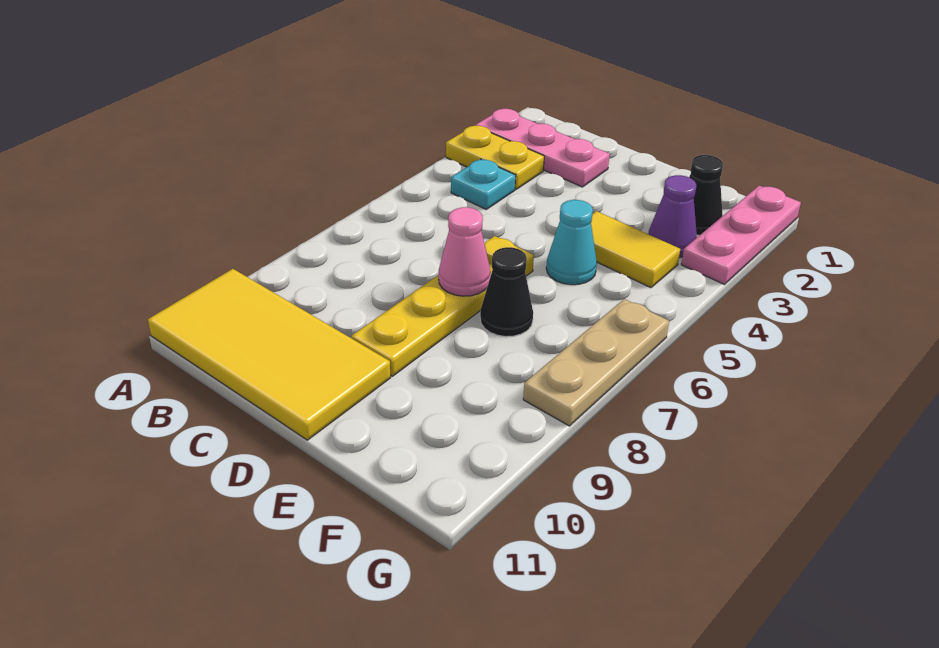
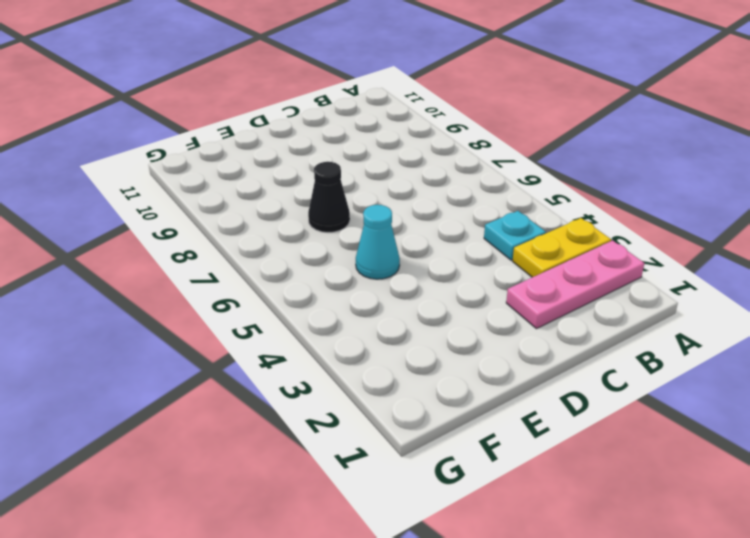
none -> yellow tile A10:D11 level 1
none -> yellow plate D6:D9 level 1
none -> yellow tile E4:F4 level 1

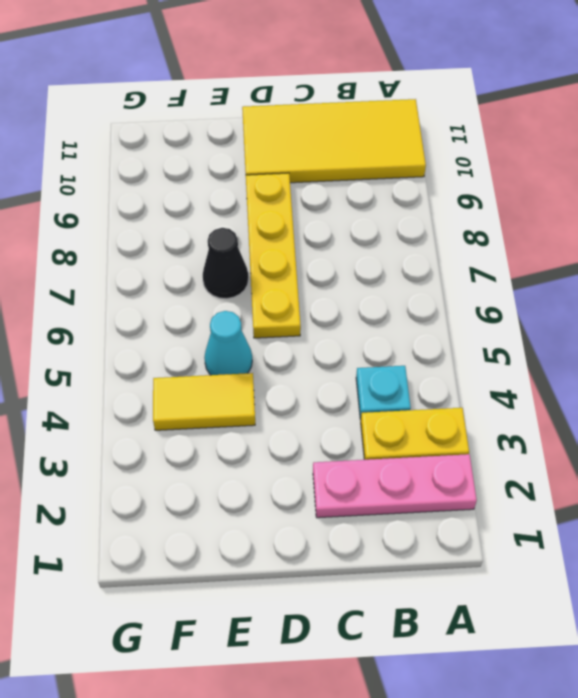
none -> black cone F2 level 1
none -> purple cone F3 level 1
none -> pink plate G1:G3 level 1

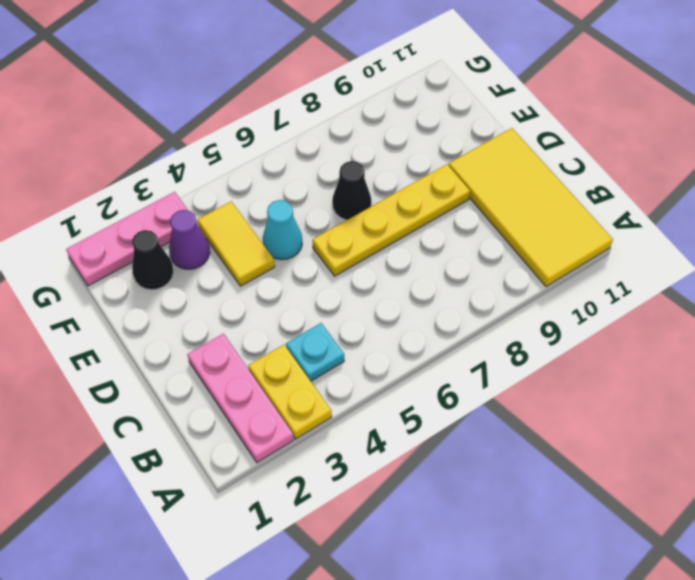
none -> tan plate G6:G8 level 1
none -> pink cone D7 level 2

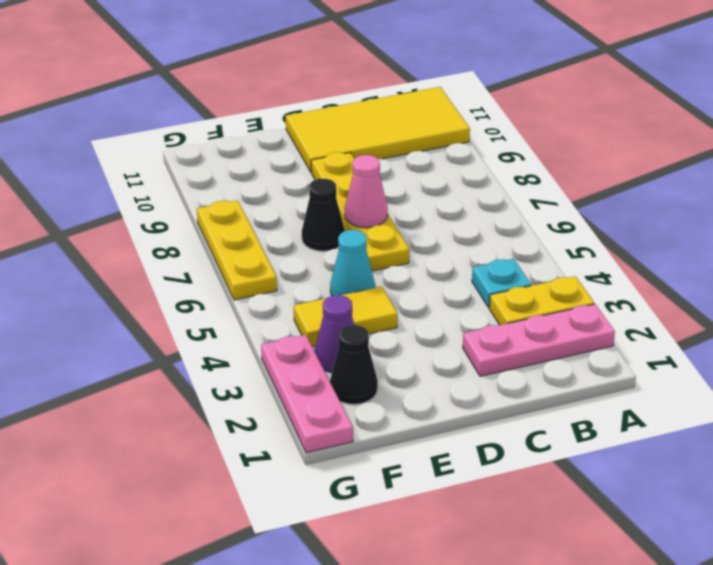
yellow plate G6:G8 level 1 -> tan plate G6:G8 level 1

